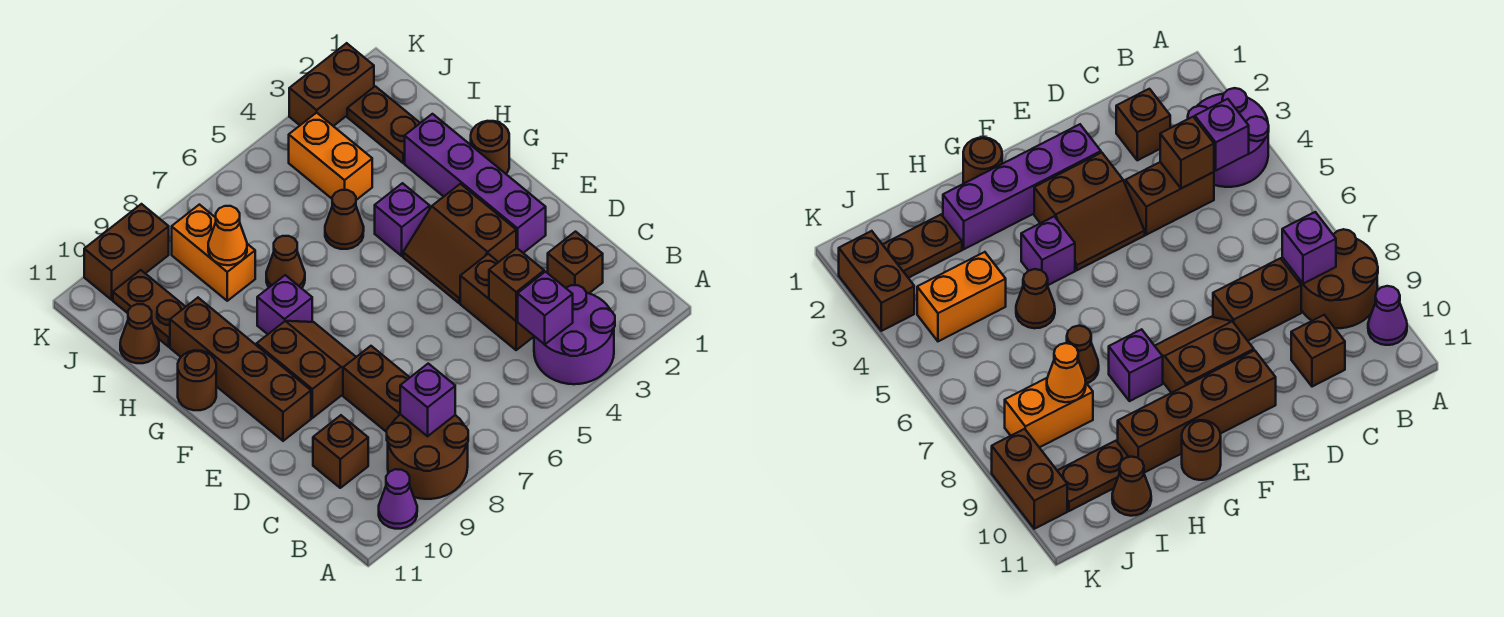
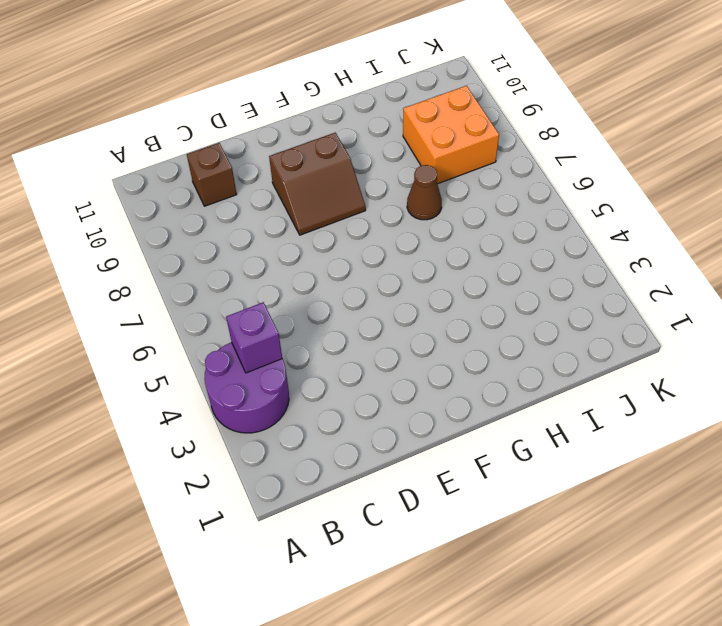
orange brick I8:J9 level 1 -> orange brick I8:J8 level 1
none -> brown round brick A8:B9 level 1
none -> purple cone A10 level 1
none -> brown brick C2 level 1

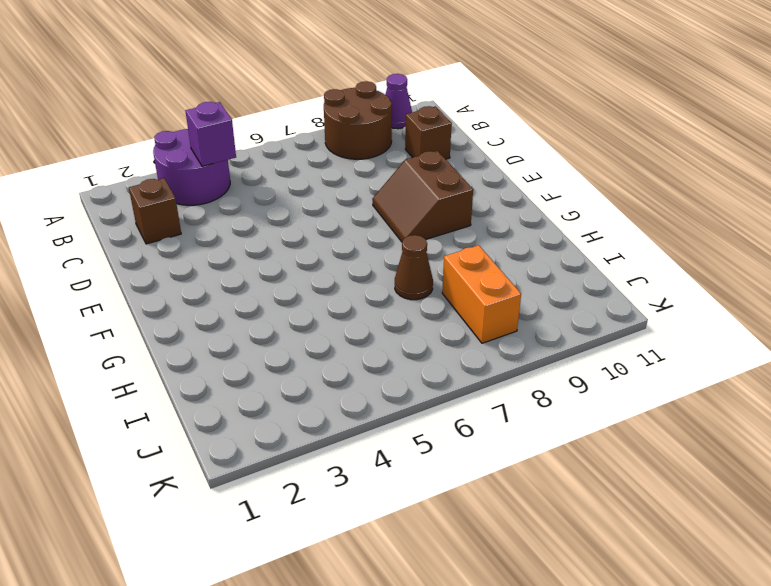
none -> brown brick C4:D4 level 1
none -> brown brick C8:D8 level 1
none -> purple brick E2:H2 level 1

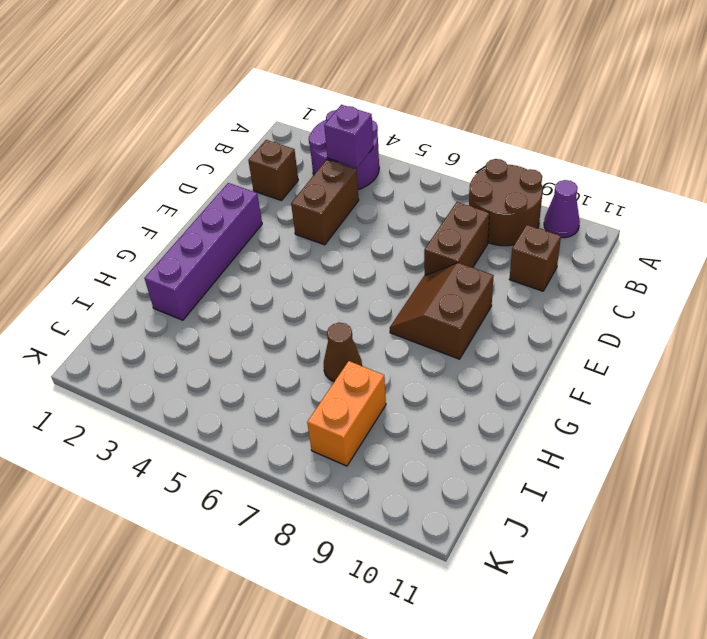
none -> brown slope E3:F4 level 1 top 3
none -> brown brick E10:H10 level 1
none -> brown round brick G1 level 1

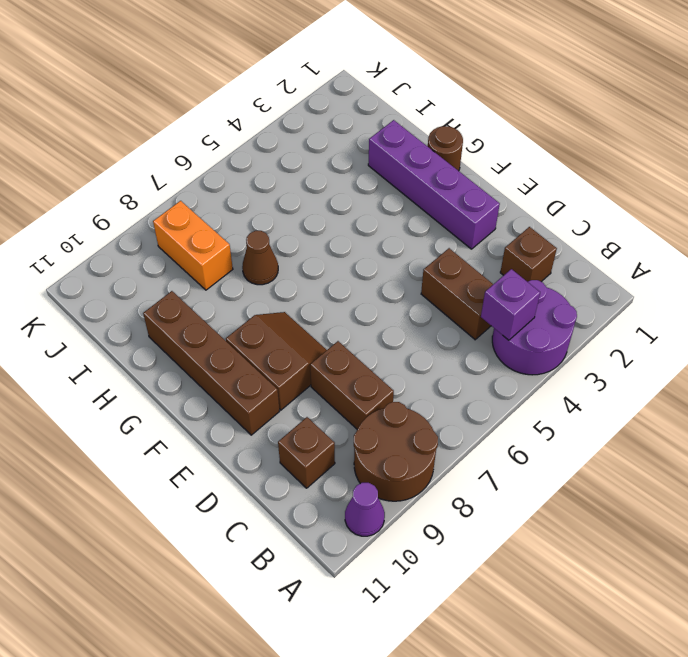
none -> brown slope E3:F4 level 1 top 3
none -> purple brick G4 level 1
none -> purple brick G8 level 1

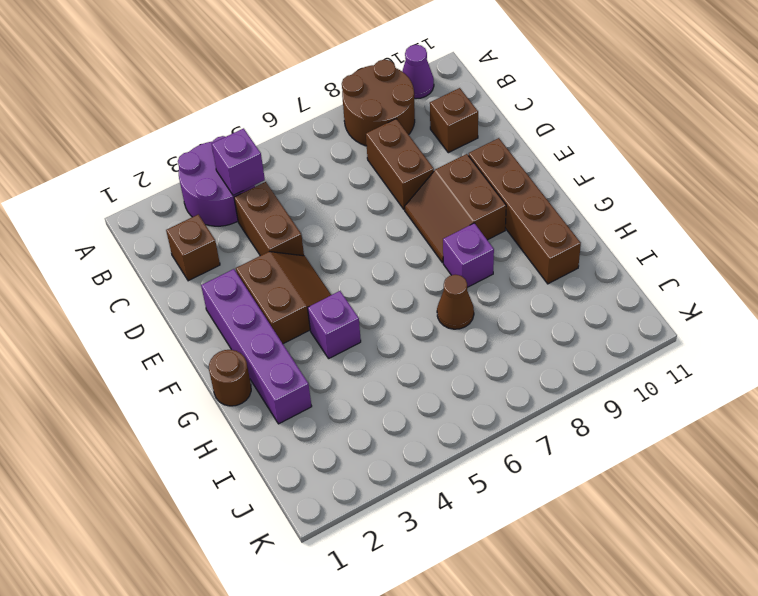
none -> brown round brick G11 level 1
none -> brown cone H5 level 1
none -> brown plate I2:J2 level 1

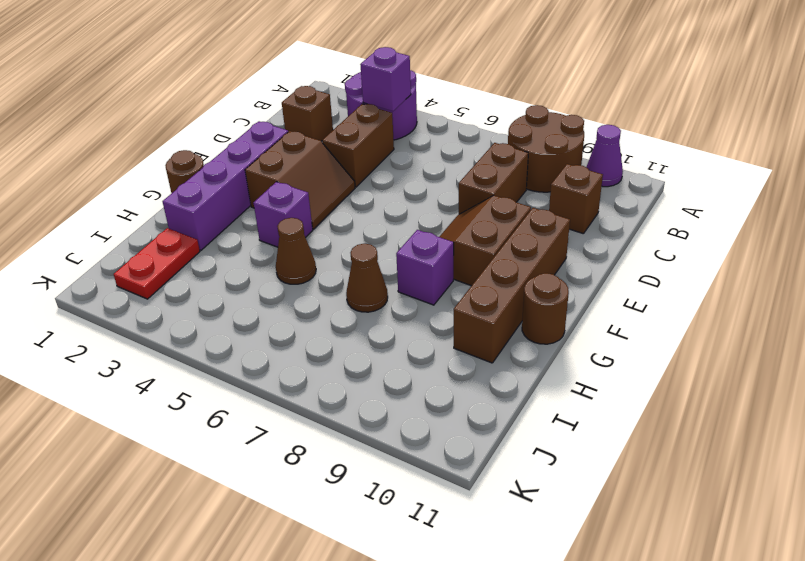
red plate I2:J2 level 1 -> brown plate I2:J2 level 1
none -> orange brick I4:J4 level 1
none -> orange brick I8:J8 level 1
none -> brown plate I10:J10 level 1

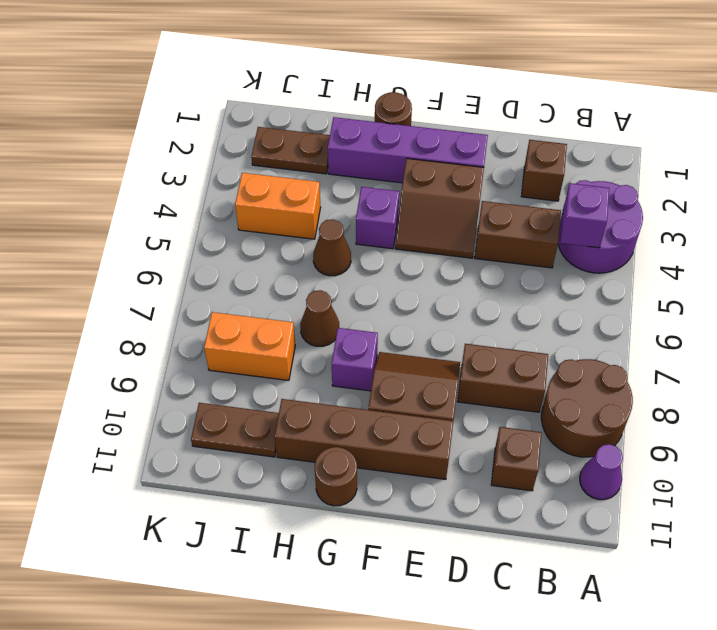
none -> brown cone I11 level 1
none -> brown brick K2:K3 level 1
none -> brown brick K9:K10 level 1

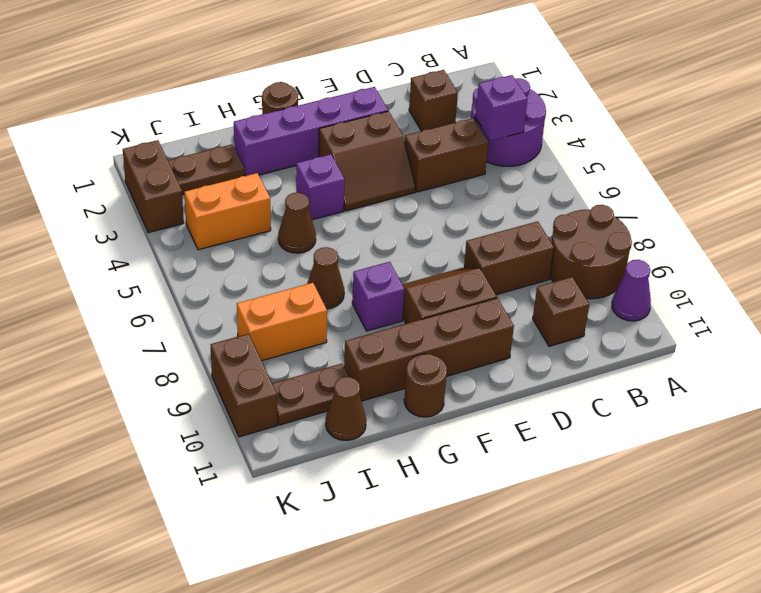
none -> purple brick B8 level 2
none -> brown brick C4 level 2
none -> orange cone I8 level 2

